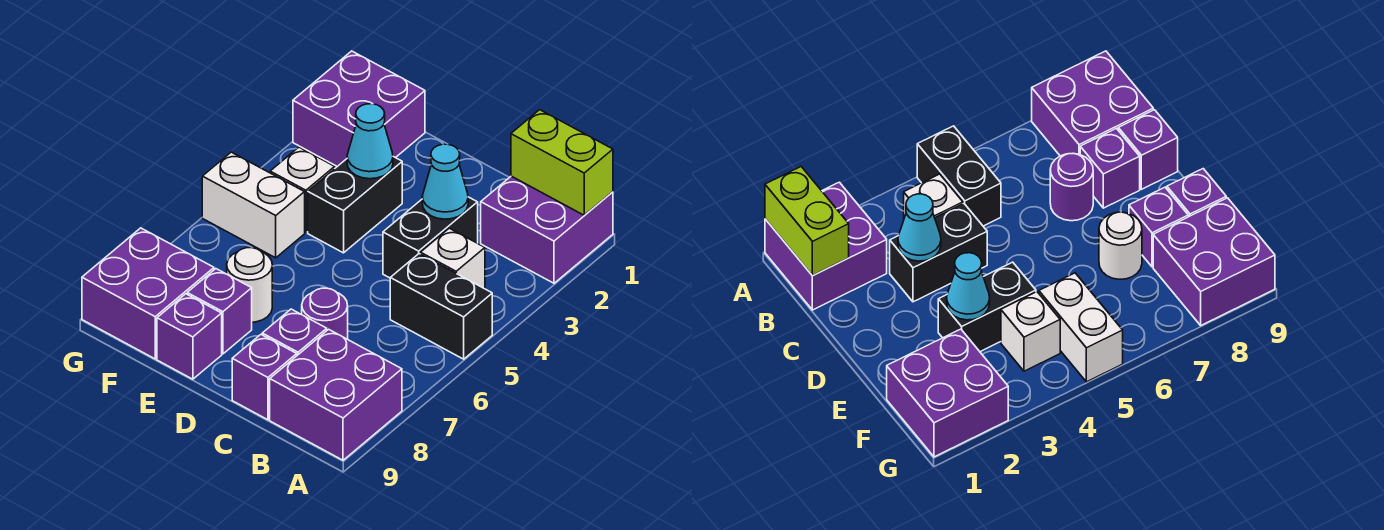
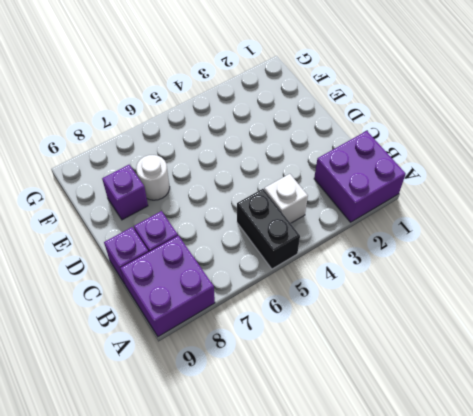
none -> black brick C3:C4 level 1
none -> purple round brick C7 level 1
none -> black brick E3:E4 level 1

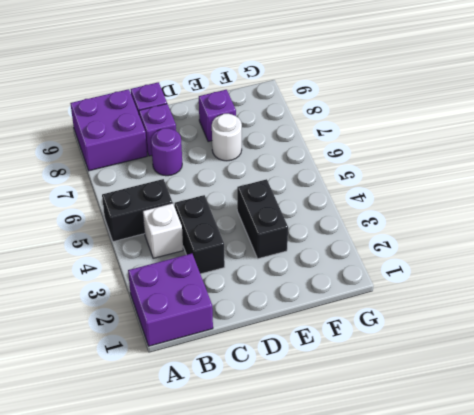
none -> purple brick E9 level 1
none -> purple brick F1:G2 level 1
none -> white brick F4 level 1

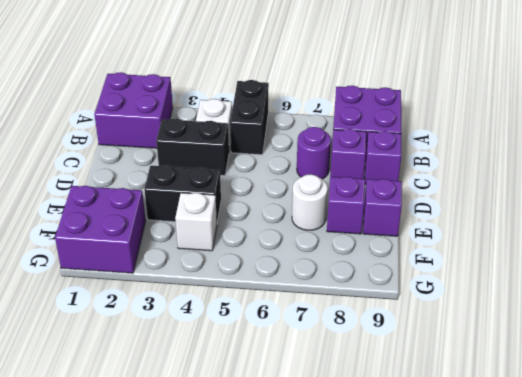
none -> white brick F5:G5 level 1
none -> purple brick F8:G9 level 1
none -> lime brick A1:B1 level 2

